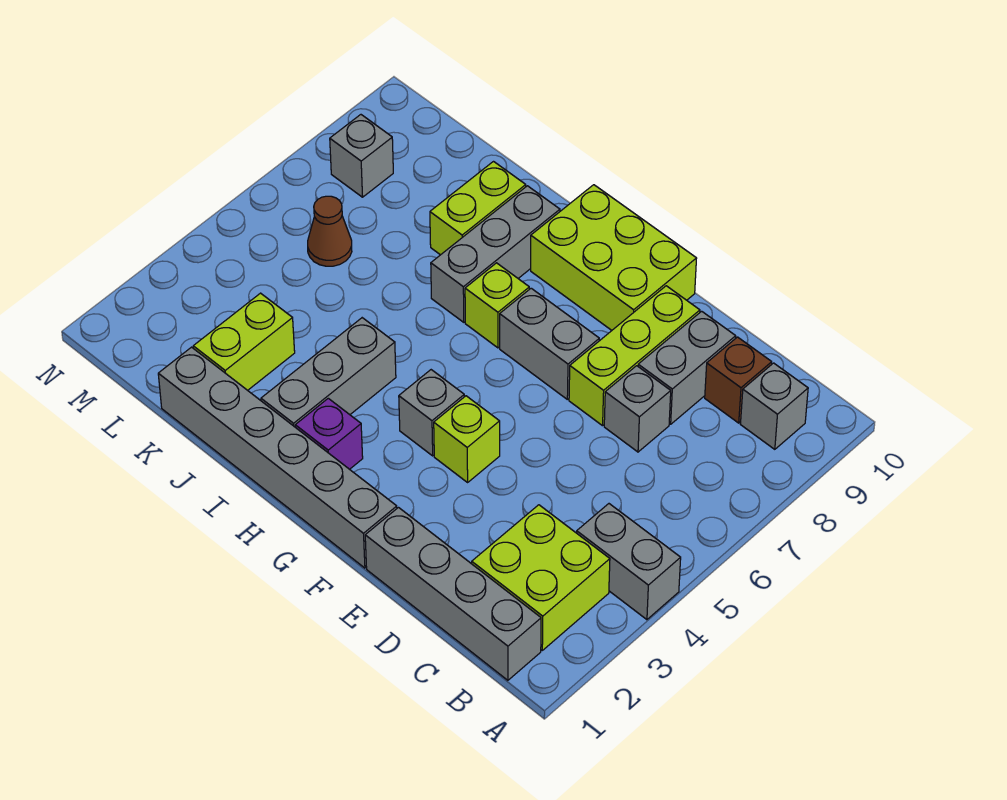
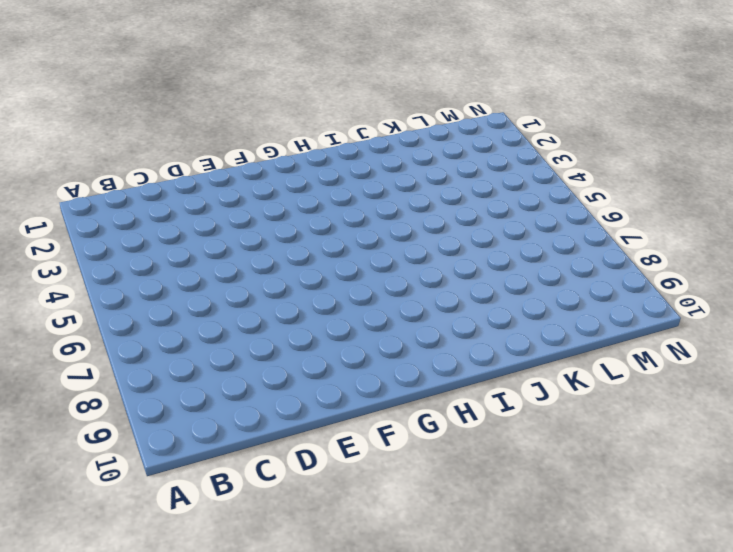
none -> grey brick A4:B4 level 1
none -> grey brick B1:E1 level 1
none -> lime brick B2:C3 level 1

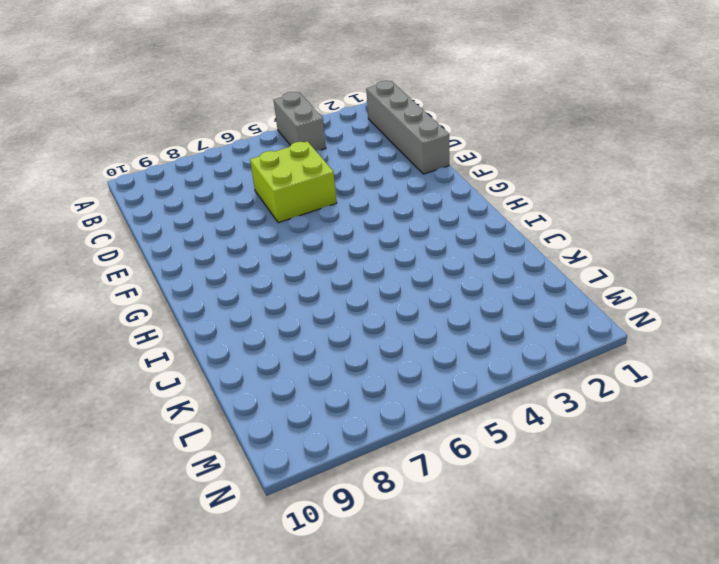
lime brick D5:E6 level 1 -> lime brick B2:C3 level 1
none -> grey brick B9 level 1
none -> brown brick C9 level 1
none -> grey brick D7 level 1

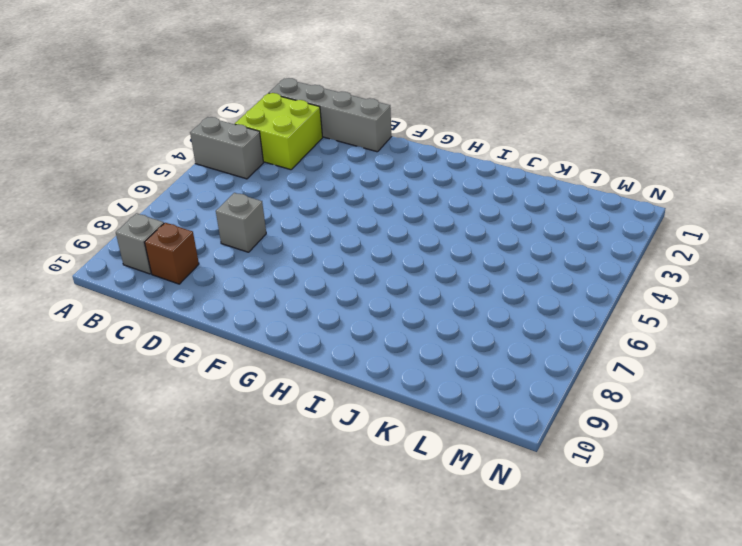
none -> grey brick D8:D9 level 1
none -> lime brick E7:E9 level 1
none -> grey brick F1:K1 level 1

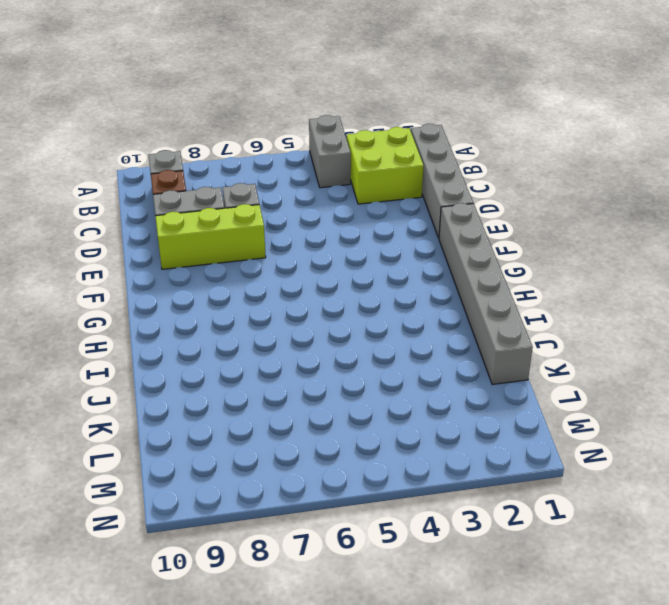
none -> lime brick F4 level 1
none -> grey brick F7:G7 level 1
none -> lime brick F9:H10 level 1

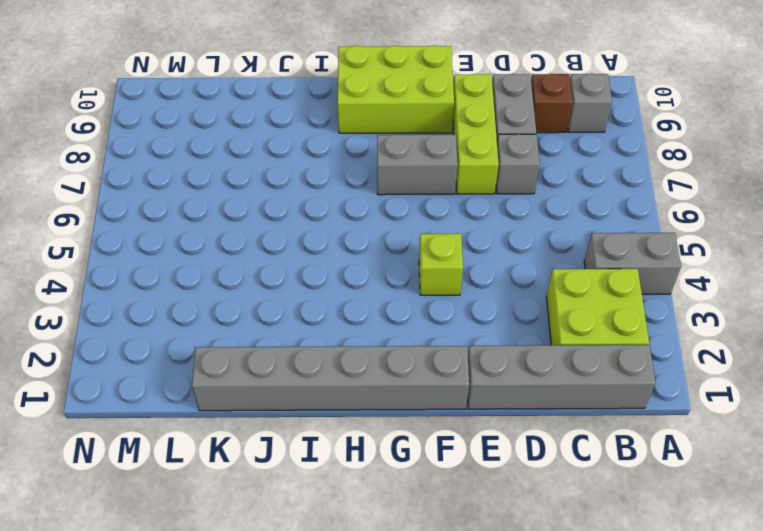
none -> grey brick G4 level 1
none -> purple brick H2 level 1
none -> lime brick H7 level 1

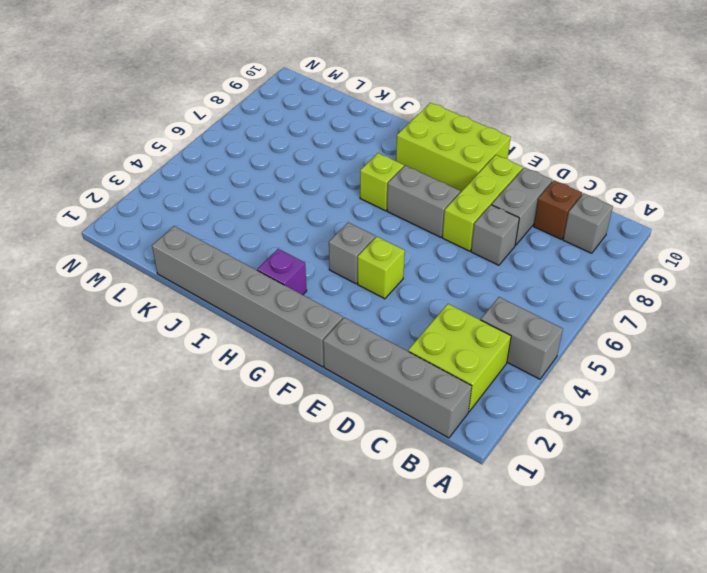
none -> grey brick I2:I4 level 1
none -> grey brick I7:I9 level 1
none -> lime brick J8:J9 level 1

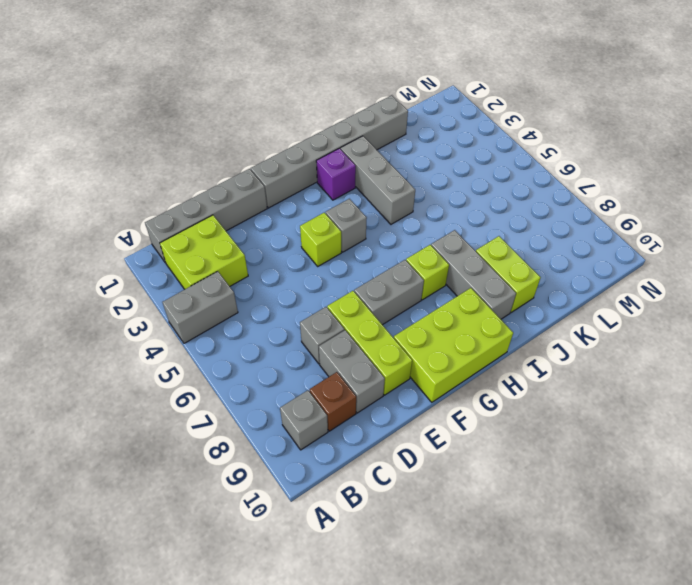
none -> lime brick K2:K3 level 1
none -> brown cone L6 level 1
none -> grey brick M8 level 1

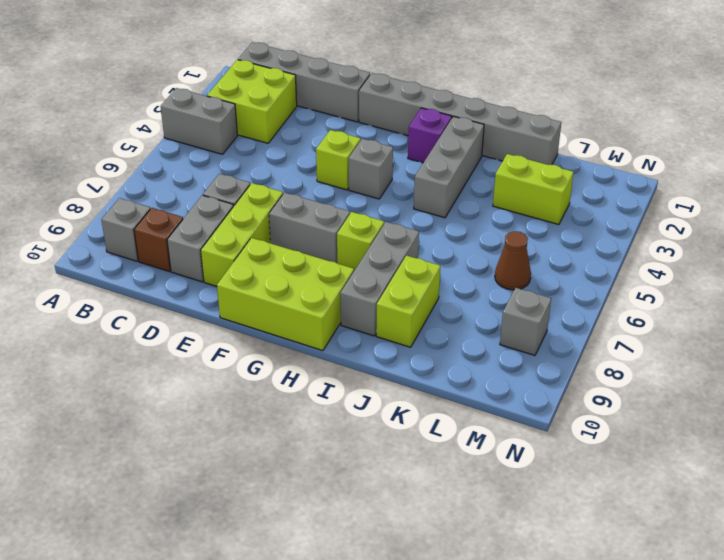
lime brick K3:L3 level 1 -> lime brick K2:K3 level 1

